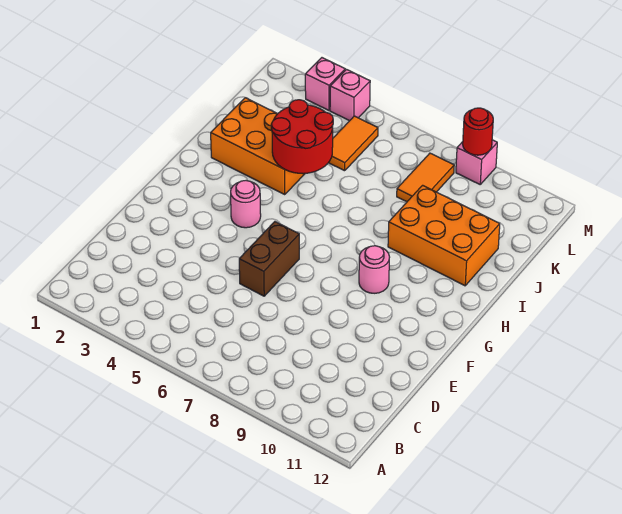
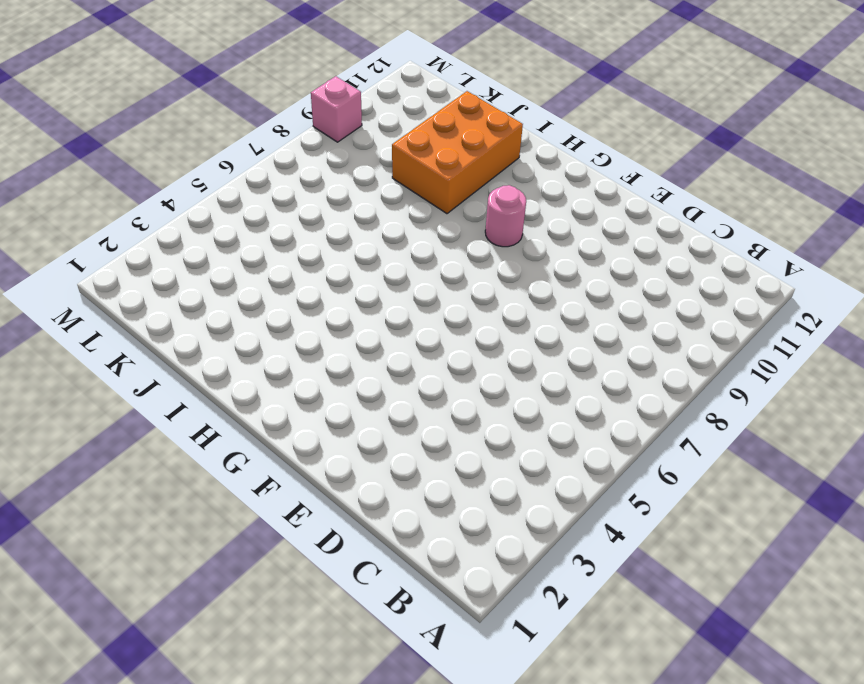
none -> brown brick E6:F6 level 1
none -> pink round brick G4 level 1
none -> orange brick I2:J4 level 1

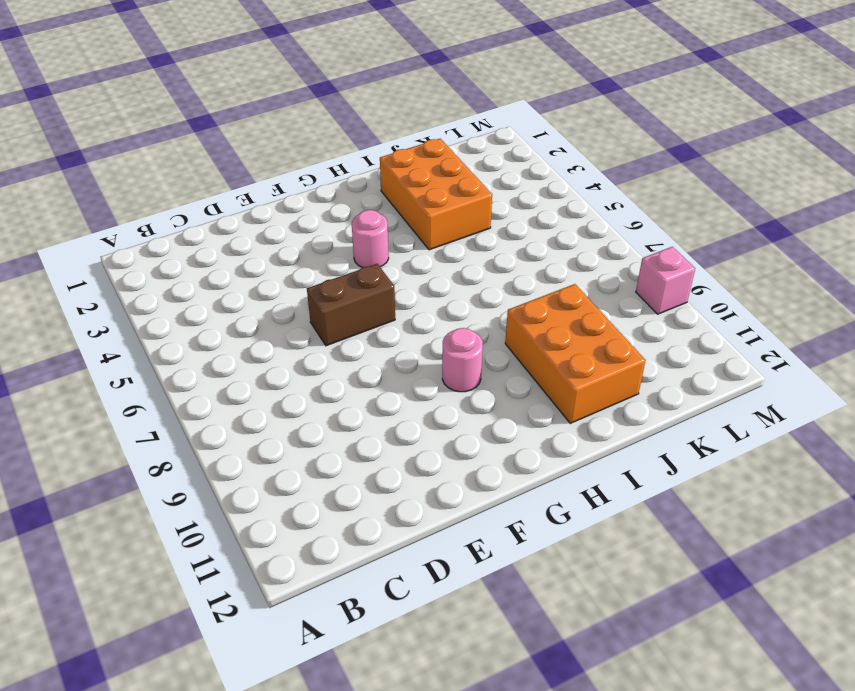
none -> orange tile K5:L5 level 1
none -> orange tile K8:L8 level 1
none -> pink brick M3 level 1

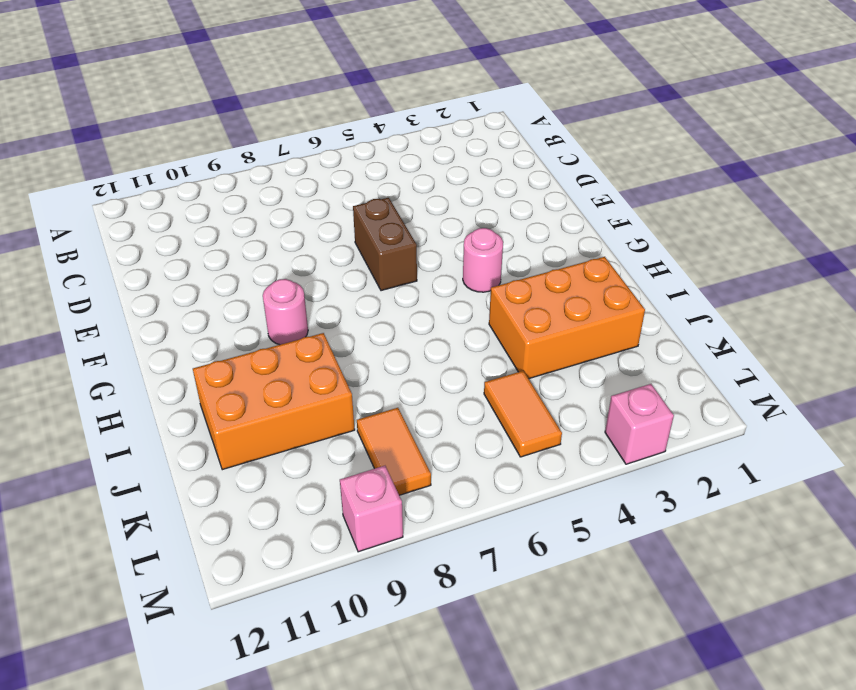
none -> pink brick M4 level 1
none -> red round brick I4:J5 level 2
none -> red round brick M9 level 2

